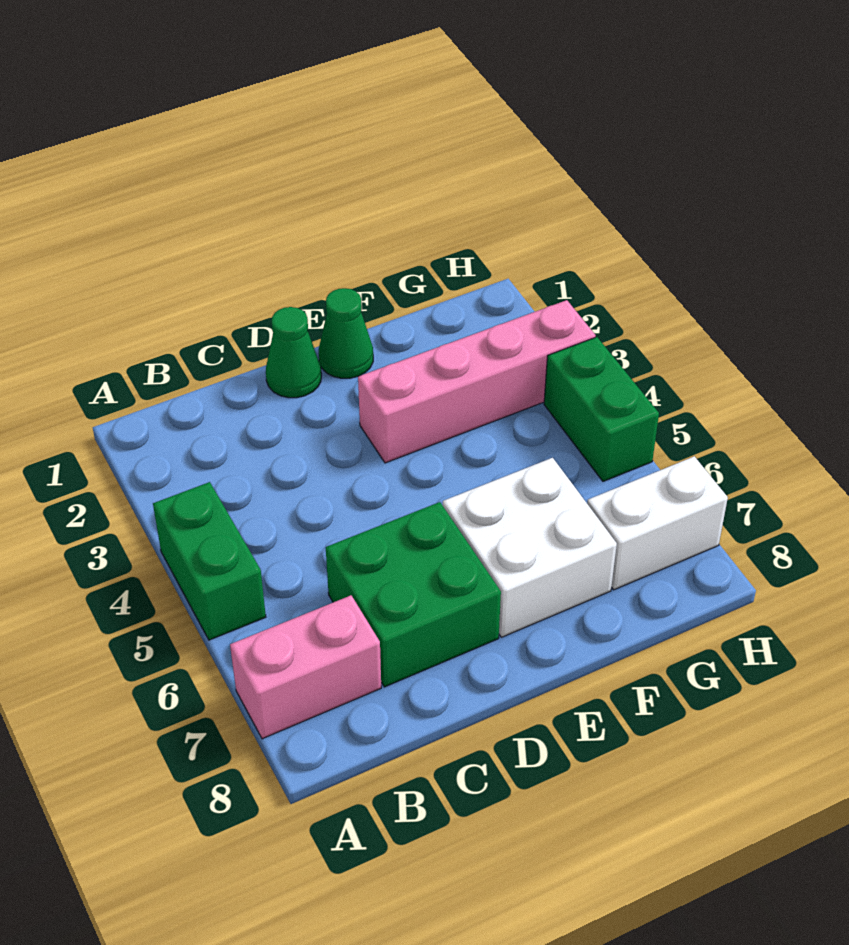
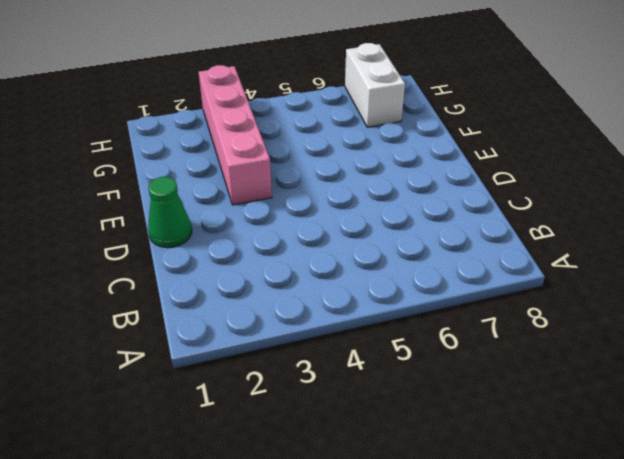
none -> green brick A4:A5 level 1
none -> pink brick A7:B7 level 1

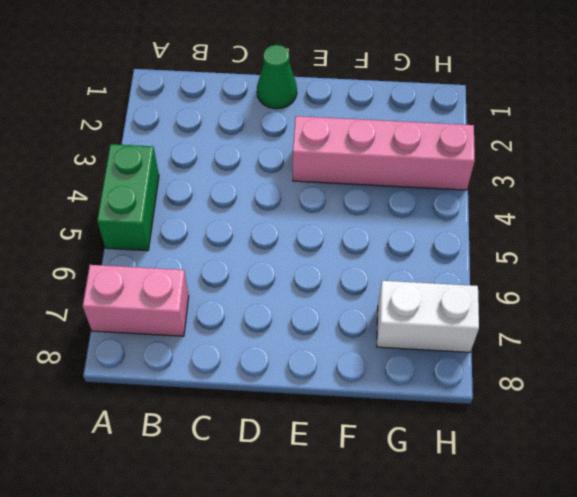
none -> green brick C6:D7 level 1
none -> green cone E1 level 1

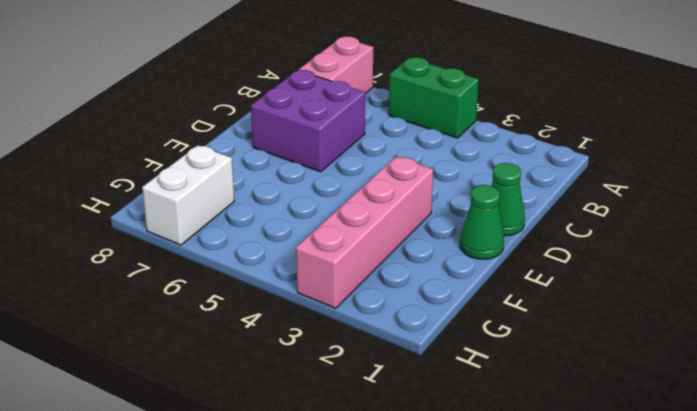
purple brick C6:D7 level 1 -> green brick C6:D7 level 1
none -> white brick E6:F7 level 1
none -> green brick H4:H5 level 1

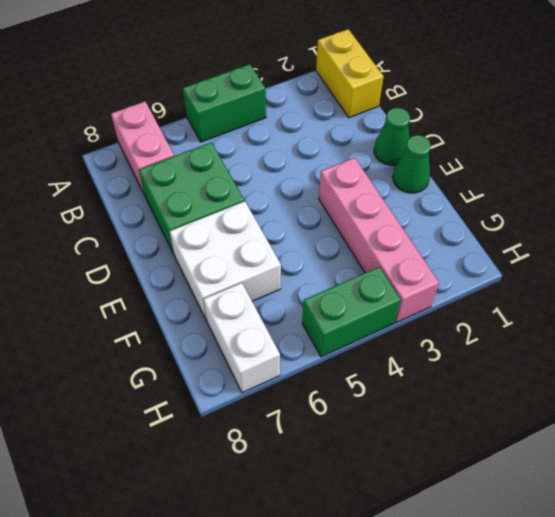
yellow brick A1:B1 level 1 -> none

